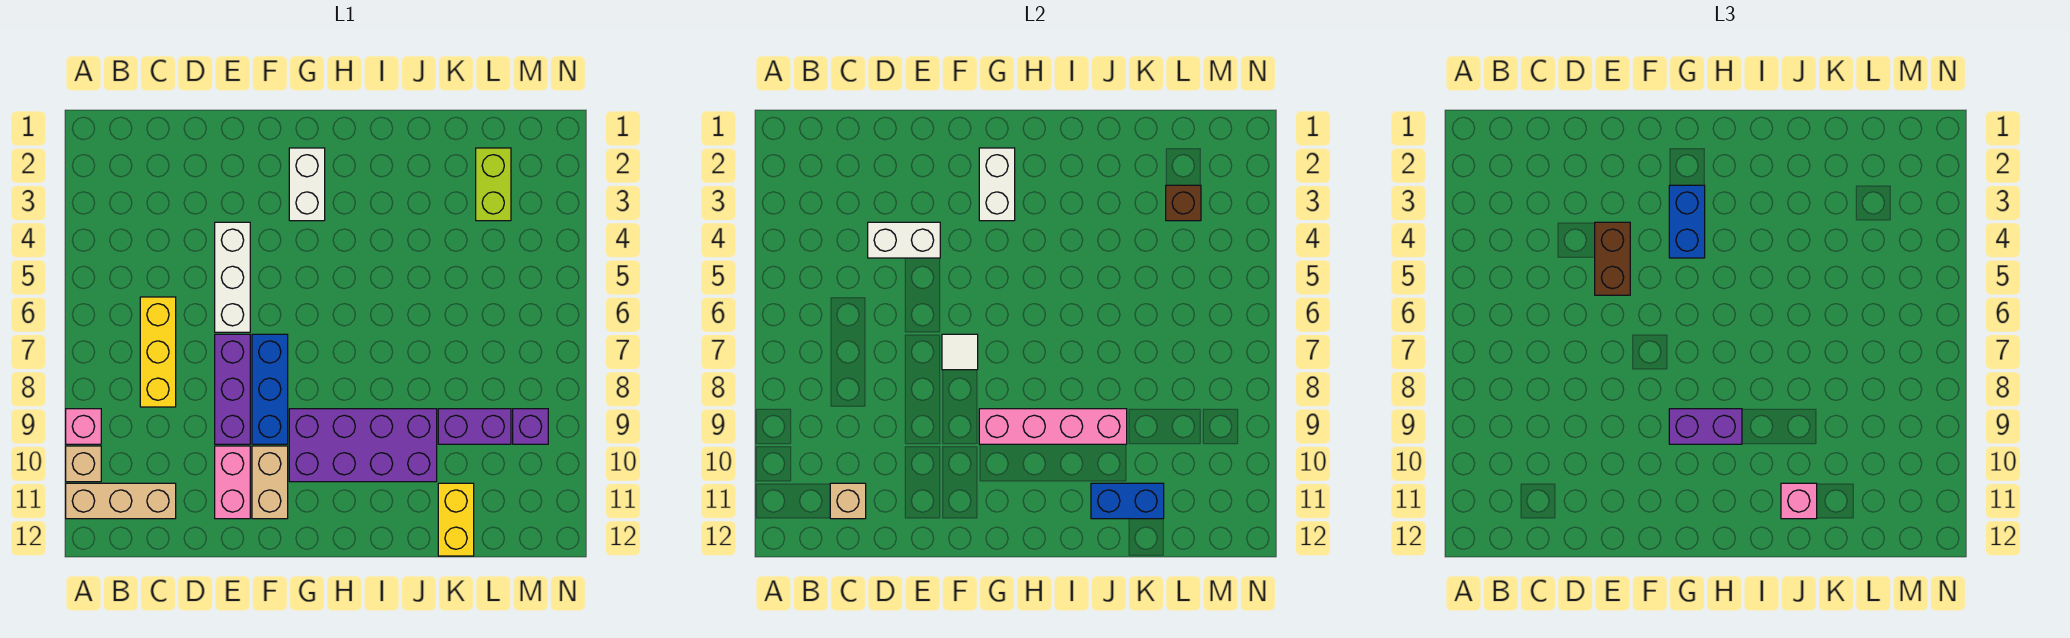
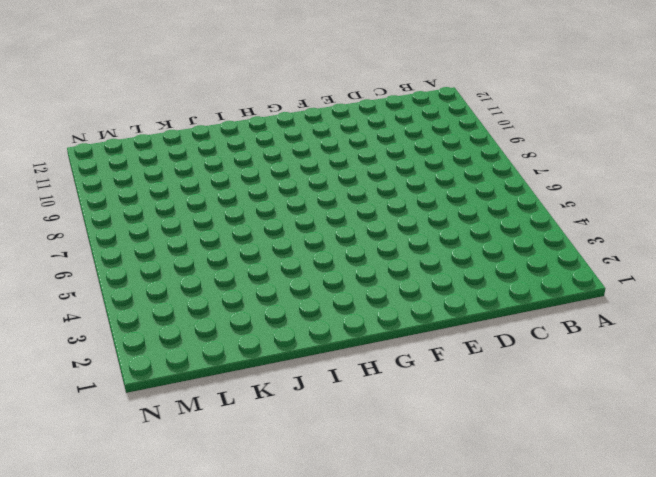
none -> pink brick A9 level 1
none -> tan brick A10 level 1
none -> tan brick A11:C11 level 1

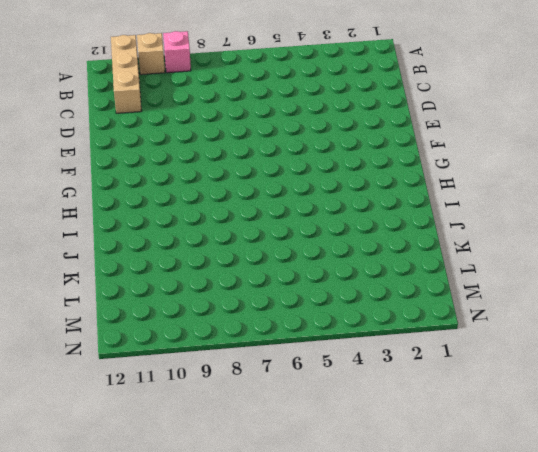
none -> yellow brick C6:C8 level 1
none -> white brick E4:E6 level 1
none -> purple brick E7:E9 level 1

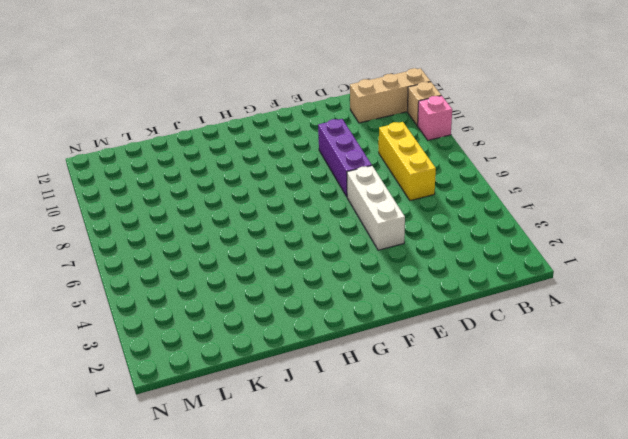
none -> pink brick E10:E11 level 1
none -> blue brick F7:F9 level 1
none -> tan brick F10:F11 level 1

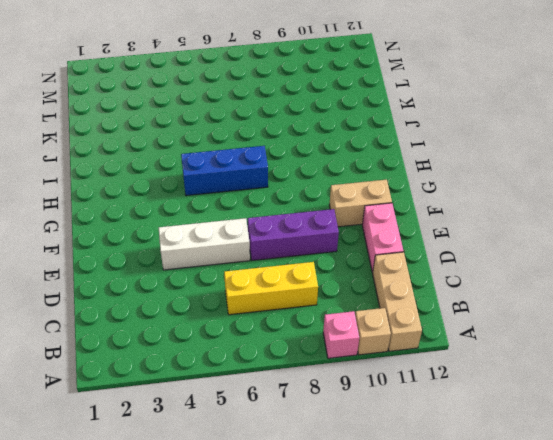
pink brick D11:E11 level 1 -> pink brick E10:E11 level 1
blue brick H5:H7 level 1 -> blue brick F7:F9 level 1
none -> white brick G2:G3 level 1
none -> purple brick G9:J10 level 1
none -> purple brick K9:L9 level 1

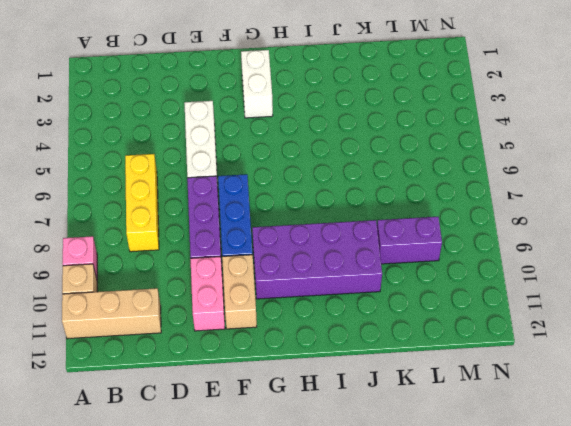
none -> yellow brick K11:K12 level 1
none -> lime brick L2:L3 level 1
none -> purple brick M9 level 1

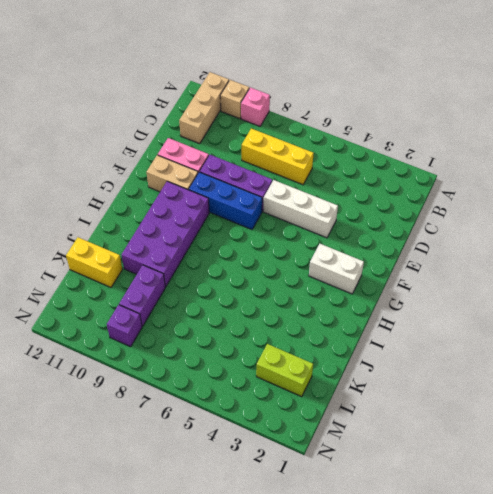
none -> tan brick C11 level 2
none -> white brick D4:E4 level 2
none -> white tile F7 level 2

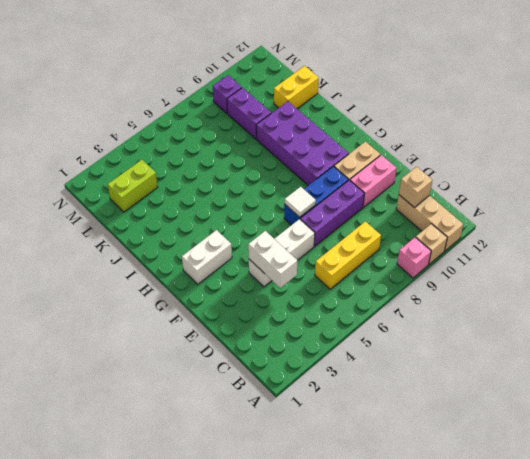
none -> white brick G2:G3 level 2
none -> pink brick G9:J9 level 2
none -> blue brick J11:K11 level 2

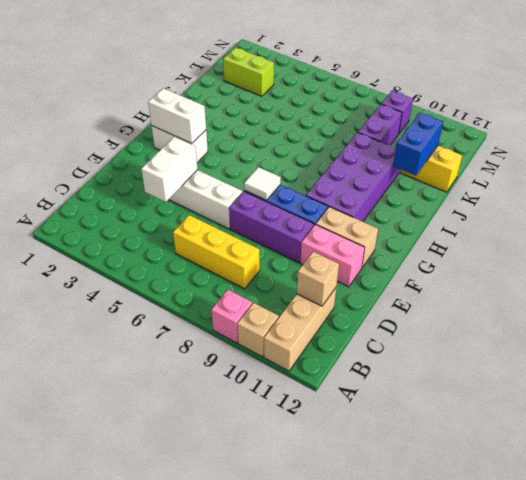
none -> pink brick G9:J9 level 2
none -> brown brick L3 level 2
none -> brown brick E4:E5 level 3

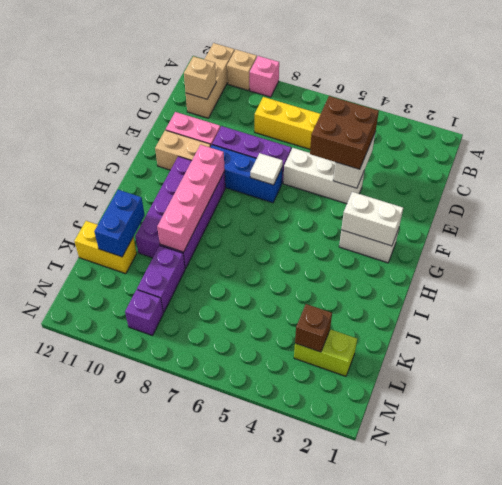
brown brick D4:E5 level 3 -> brown brick E4:E5 level 3
none -> blue brick G3:G4 level 3
none -> purple brick G9:H9 level 3
none -> pink brick J11 level 3

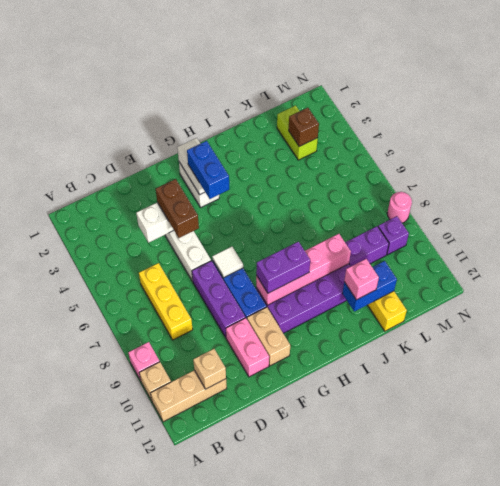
pink round brick N8 level 1 -> none

